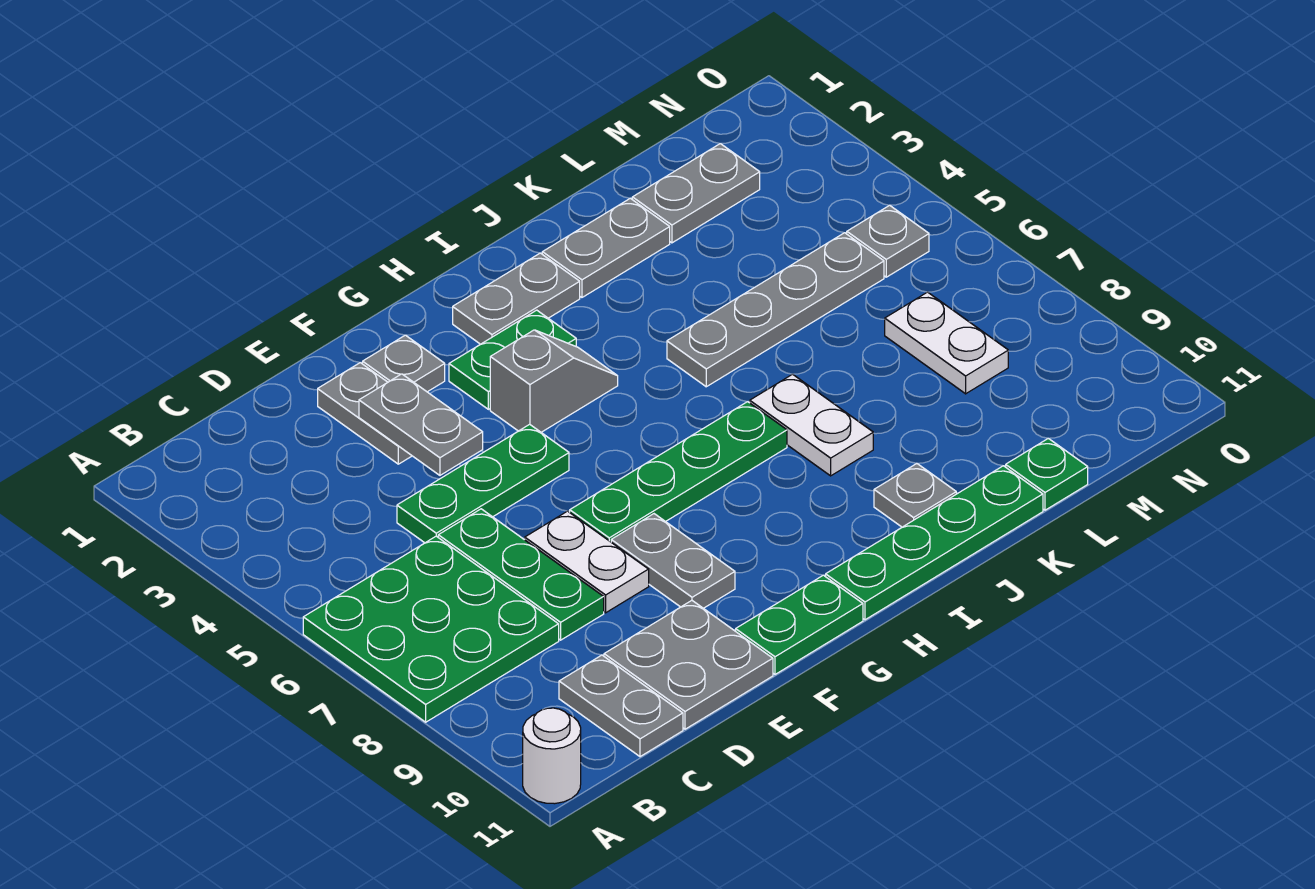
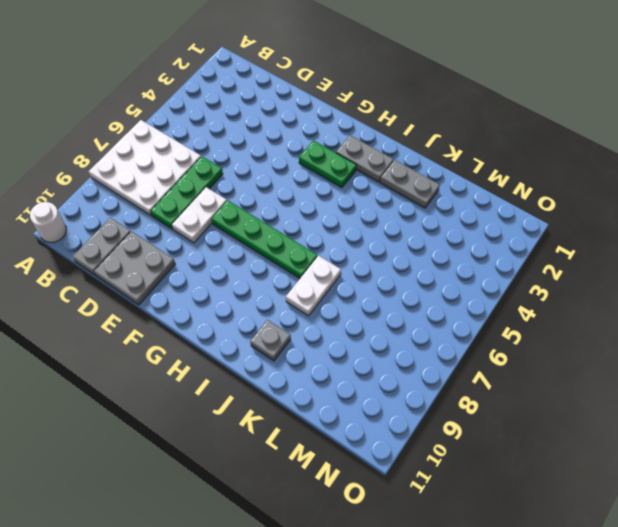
white plate A6:C8 level 1 -> green plate A6:C8 level 1
none -> green plate D5:F5 level 1
none -> grey plate E2:E3 level 1
none -> grey plate F2 level 1

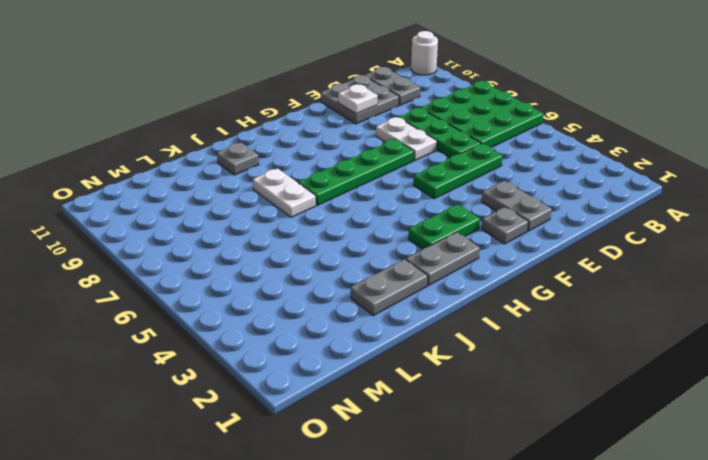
white plate E10 level 2 -> none
none -> grey plate F8:F9 level 1
none -> green plate F11:G11 level 1
none -> grey slope G4:H4 level 1 top G

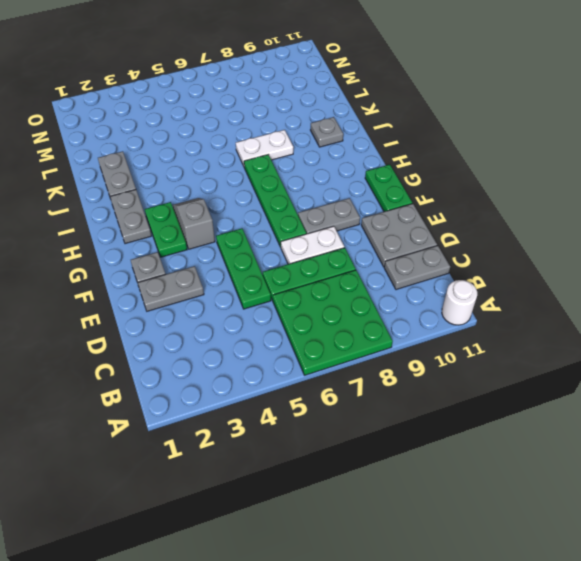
none -> green plate H11:K11 level 1
none -> grey plate J5:M5 level 1
none -> grey plate L2:M2 level 1

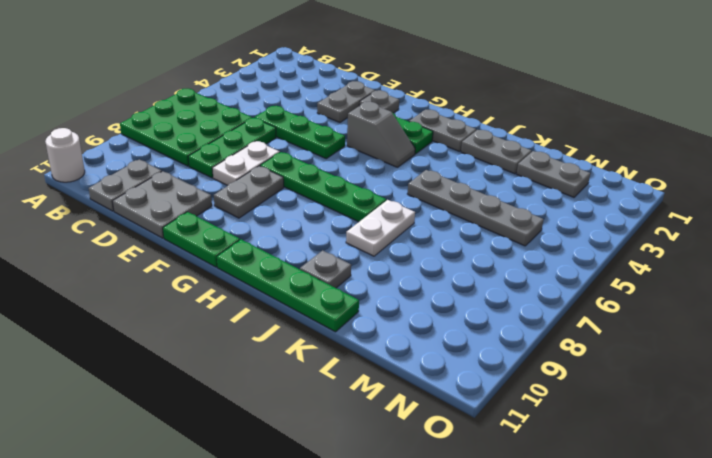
none -> green plate L11 level 1
none -> white plate M7:M8 level 1
none -> grey plate N5 level 1

